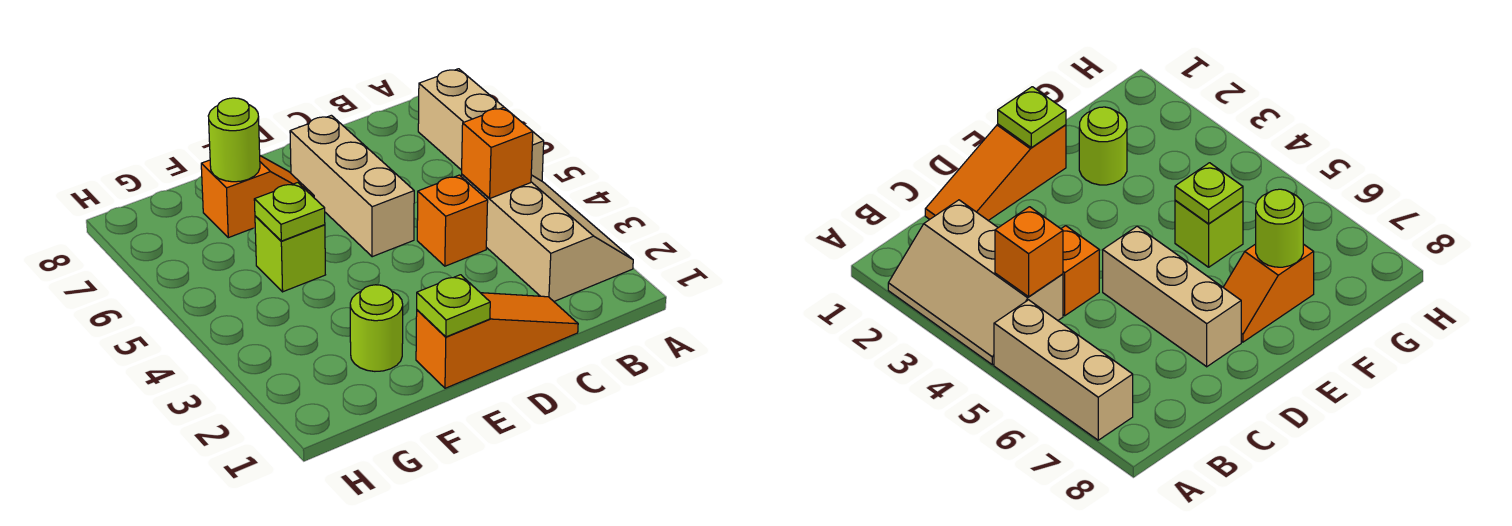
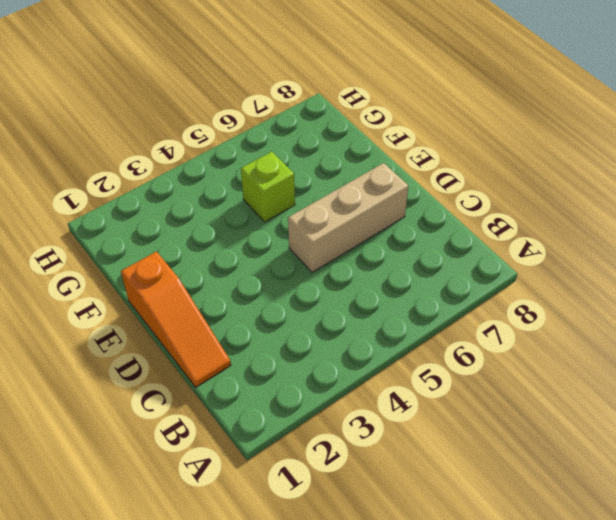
none -> tan slope A2:B4 level 1 top B
none -> tan brick A5:A7 level 1
none -> orange brick C4 level 1

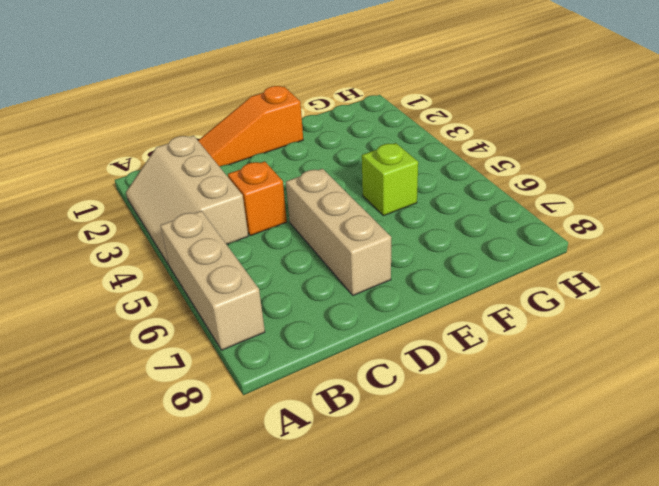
none -> orange slope E7:F7 level 1 top F
none -> lime round brick F2 level 1
none -> orange brick B4 level 2

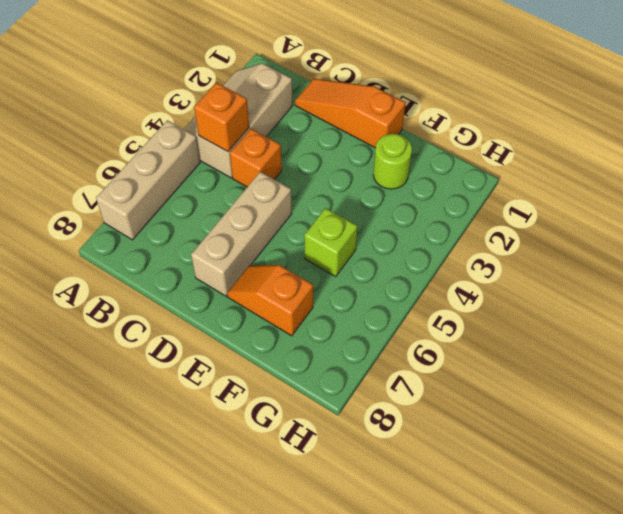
none -> lime plate E1 level 2
none -> lime plate F5 level 2
none -> lime round brick F7 level 2

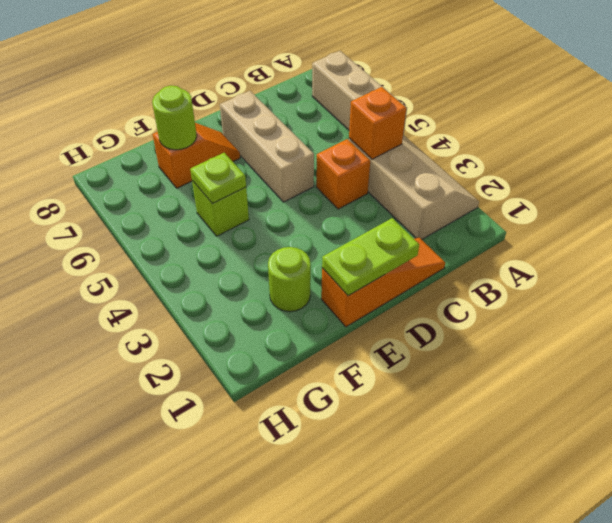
lime plate D1:E1 level 2 -> lime plate E1 level 2

